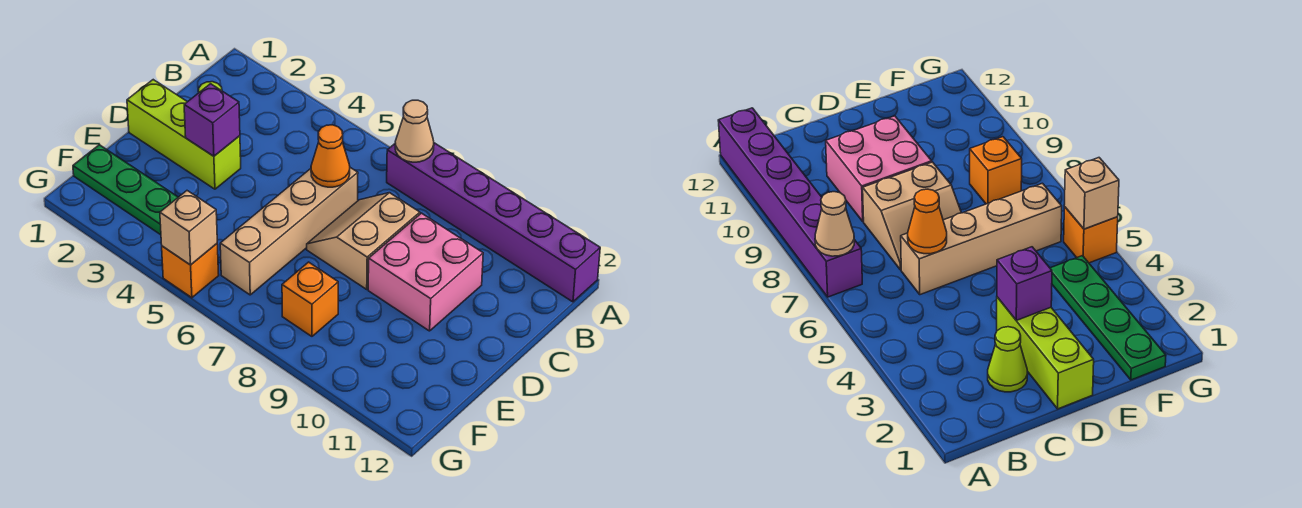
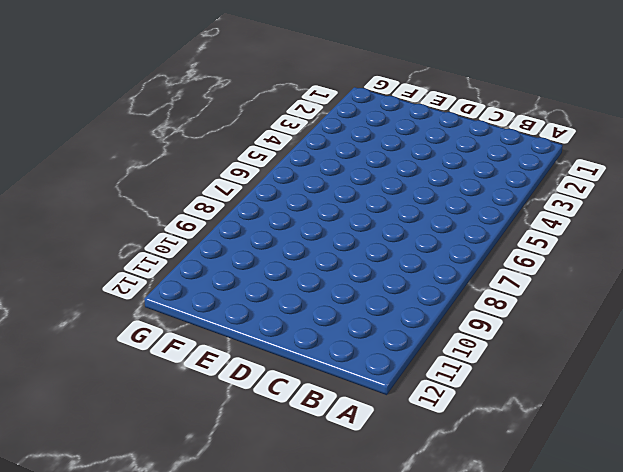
none -> purple brick A7:A12 level 1
none -> lime cone C2 level 1
none -> tan brick C6:F6 level 1

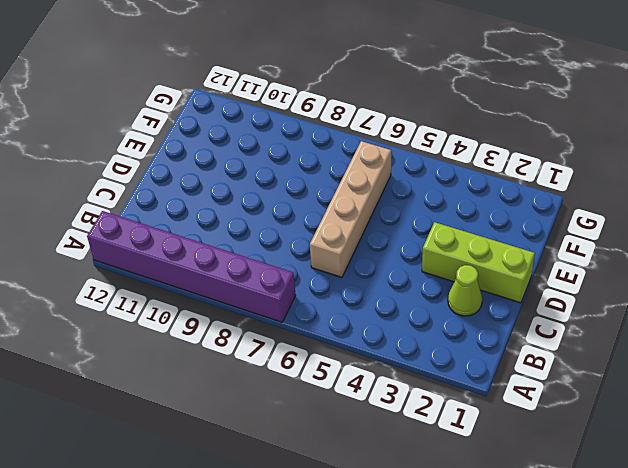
none -> tan slope C7:D8 level 1 top 8
none -> pink brick C9:D10 level 1
none -> green plate F1:F4 level 1

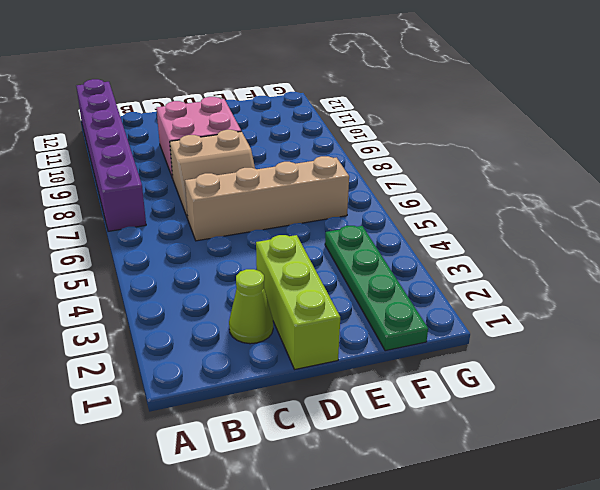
none -> orange brick F8 level 1
none -> orange brick G5 level 1
none -> tan cone A7 level 2

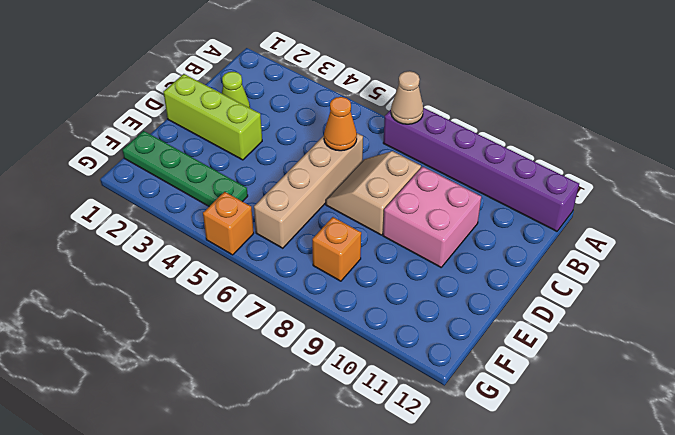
none -> purple brick D3 level 2
none -> tan brick G5 level 2

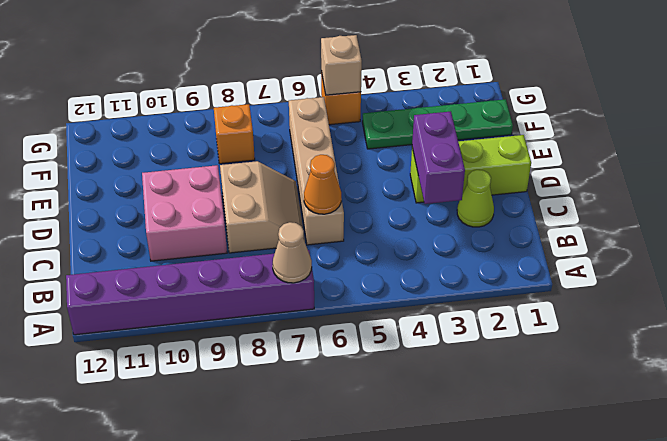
purple brick C3:D3 level 2 -> purple brick D3 level 2

